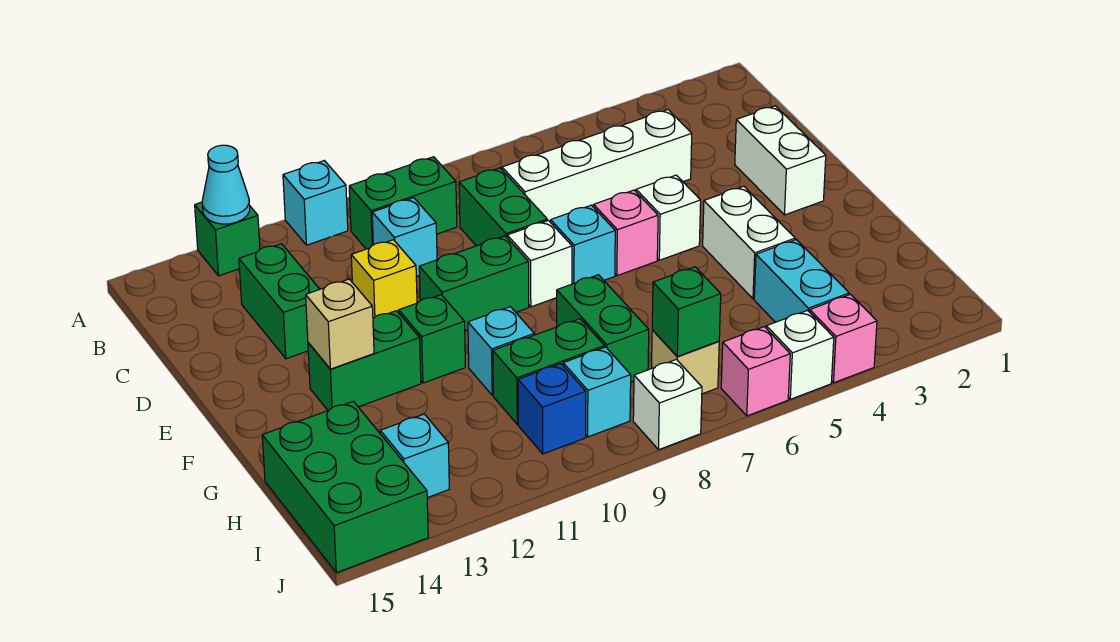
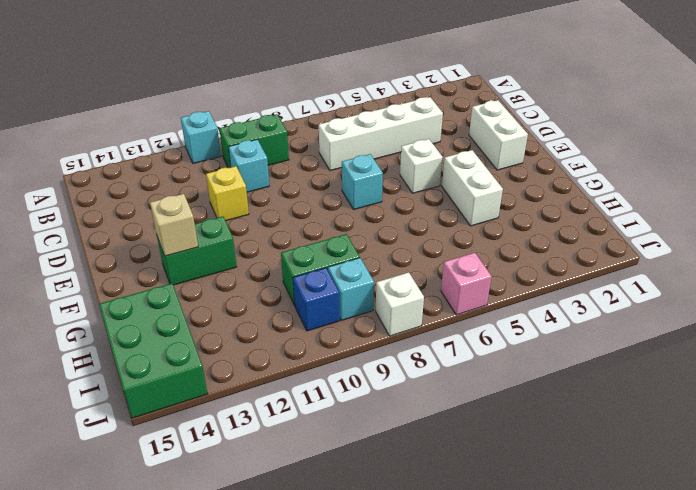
none -> green brick A13 level 1
none -> green brick C8:D8 level 1
none -> green brick C13:D13 level 1
none -> pink brick E6 level 1

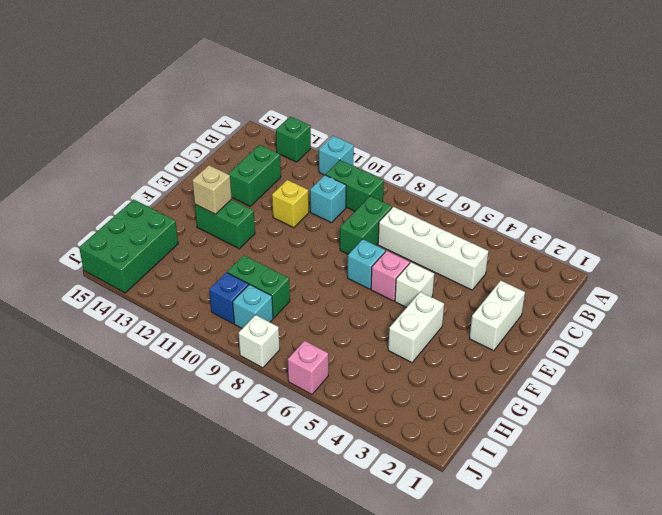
none -> white brick E8 level 1
none -> green brick E9:E10 level 1
none -> green brick F11 level 1
none -> green brick G8:H8 level 1

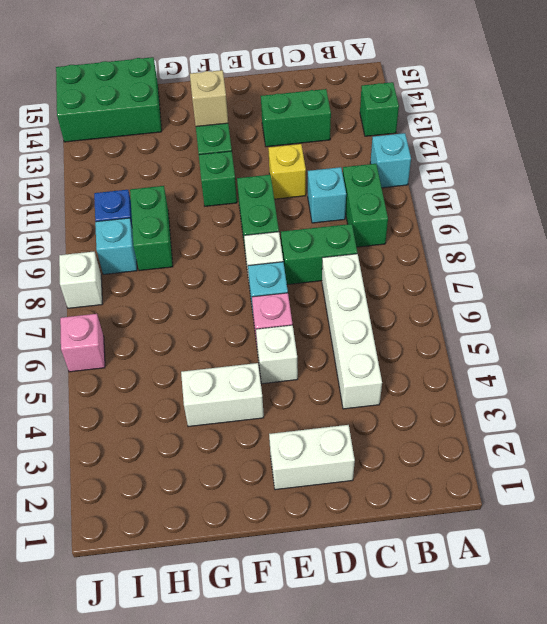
none -> green brick G8:H8 level 1
none -> cyan brick G10 level 1
none -> cyan brick H4:I4 level 1
none -> tan brick I7 level 1

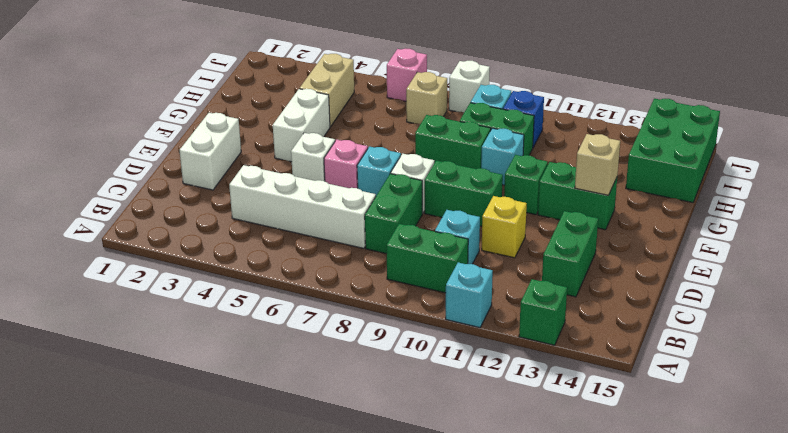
green brick G8:G9 level 1 -> green brick G8:H8 level 1
tan brick H4:I4 level 1 -> cyan brick H4:I4 level 1
none -> cyan brick I13 level 1
none -> pink brick J4 level 1
none -> white brick J5 level 1
none -> cyan cone A13 level 2

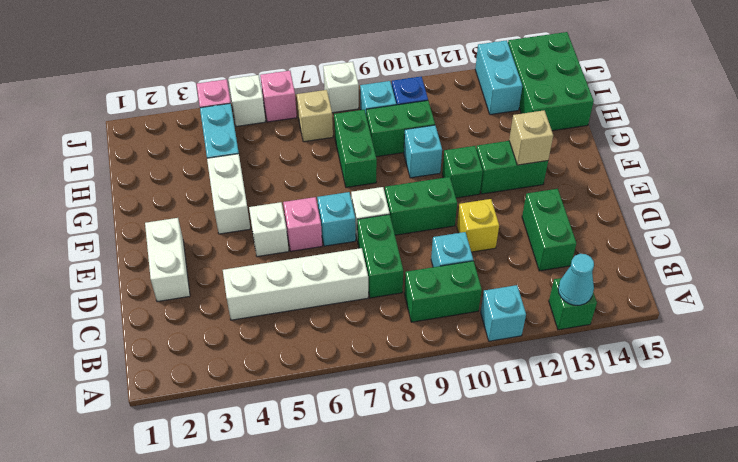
cyan brick I13:J13 level 1 -> cyan brick I13 level 1
none -> green brick I7 level 2

